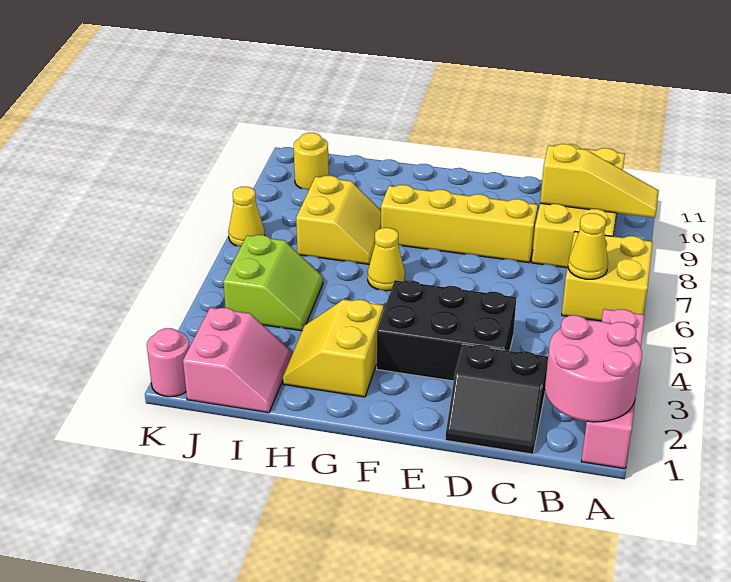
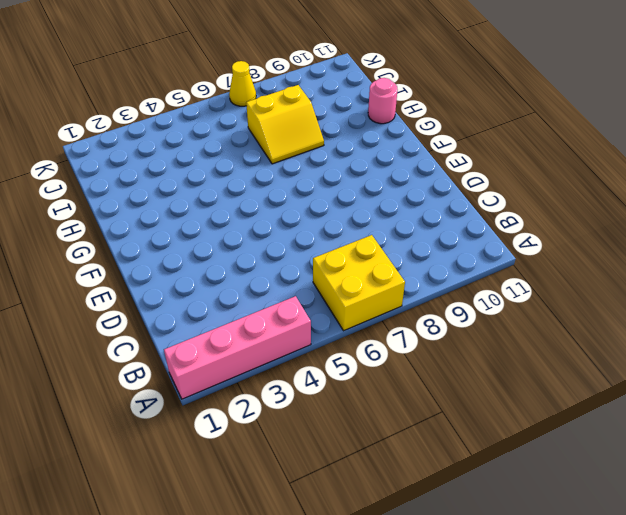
pink round brick H11 level 1 -> pink round brick K1 level 1
none -> yellow brick B8:C11 level 1
none -> black slope C1:D2 level 1 top 2
none -> black brick D3:F4 level 1

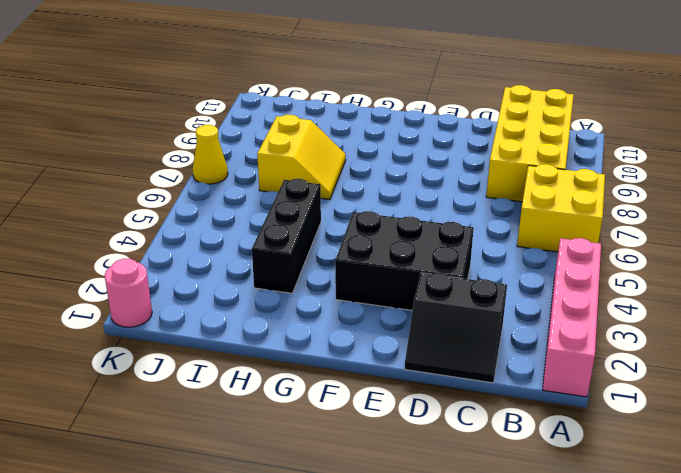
black brick H3:H5 level 1 -> yellow slope G2:H3 level 1 top G
none -> yellow brick D8:G8 level 1
none -> yellow cone G6 level 1
none -> pink slope I1:J2 level 1 top J

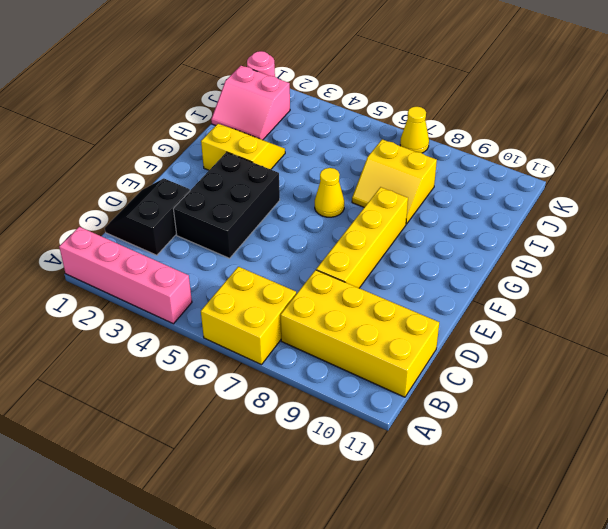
none -> lime slope I4:J5 level 1 top J
none -> yellow round brick J10 level 1
none -> pink round brick A1:B2 level 2

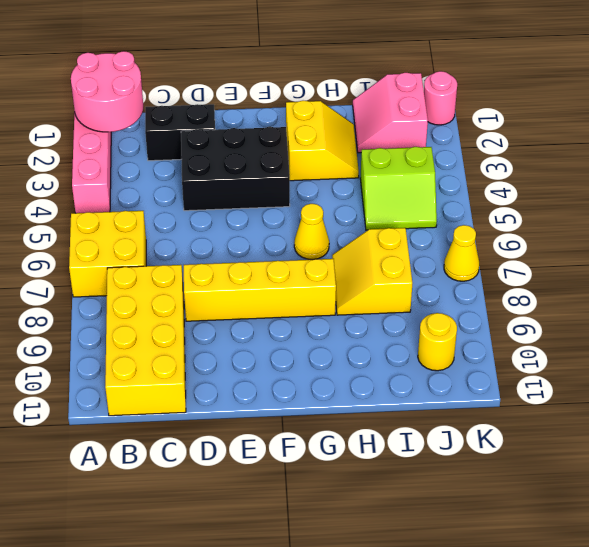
lime slope I4:J5 level 1 top 4 -> lime slope I4:J5 level 1 top J
none -> yellow slope A9:C9 level 2 top C
none -> yellow cone B6 level 2

